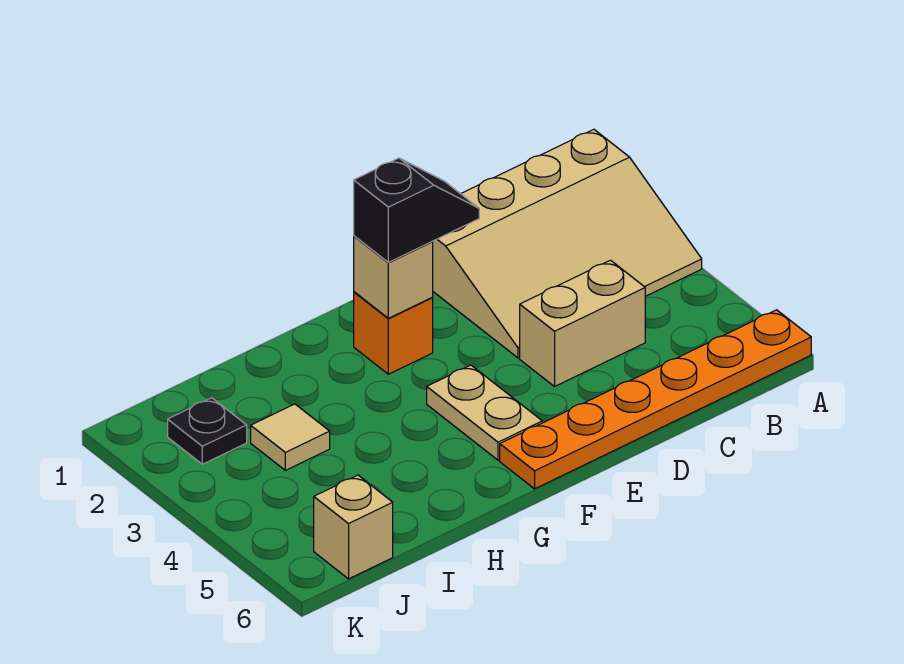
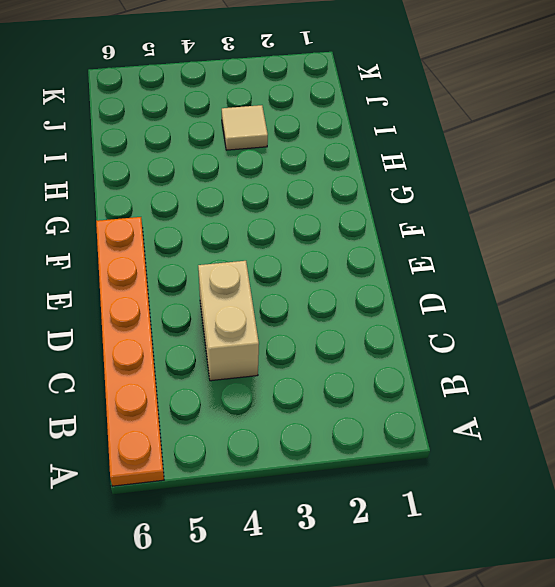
none -> tan slope A1:D3 level 1 top 1
none -> orange brick F2 level 1

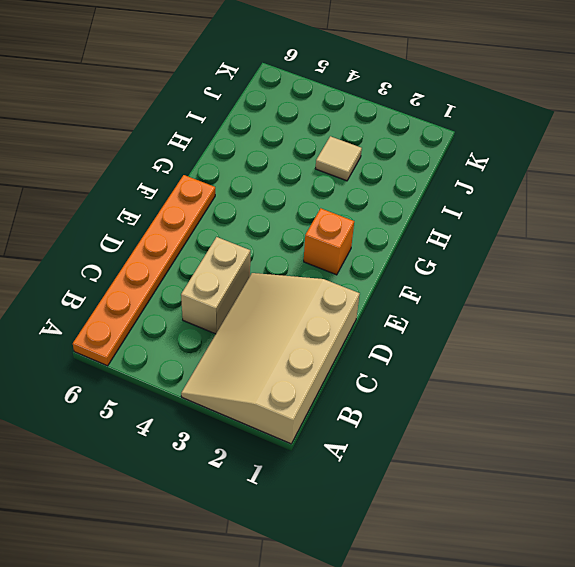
none -> tan plate F4:F5 level 1
none -> black plate J2 level 1

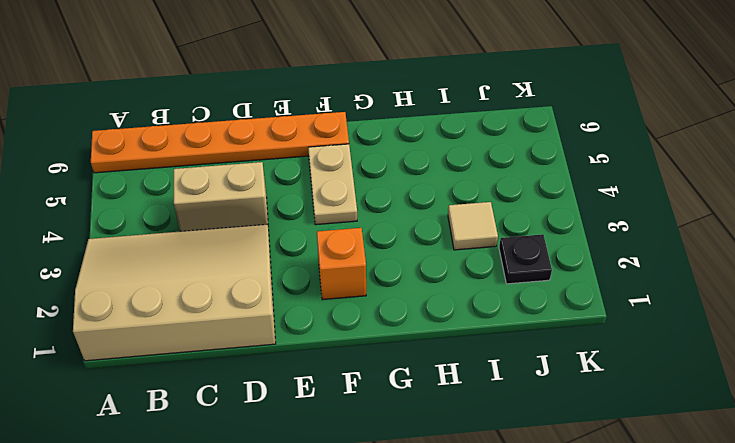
none -> tan brick J6 level 1
none -> tan brick F2 level 2

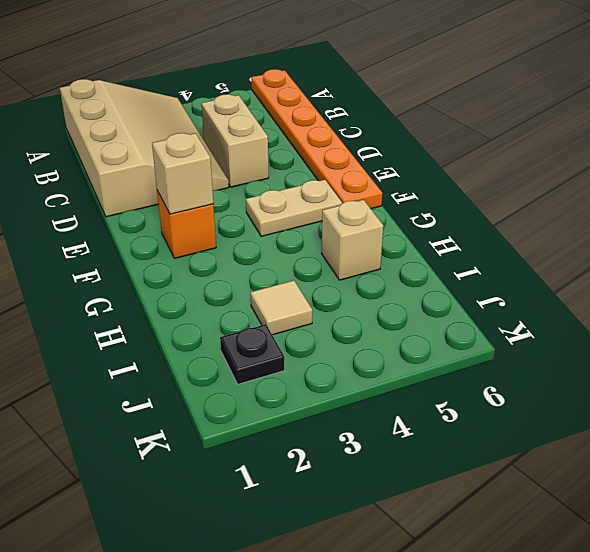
tan brick H5 level 1 -> tan brick J6 level 1
none -> black slope E2:F2 level 3 top F

